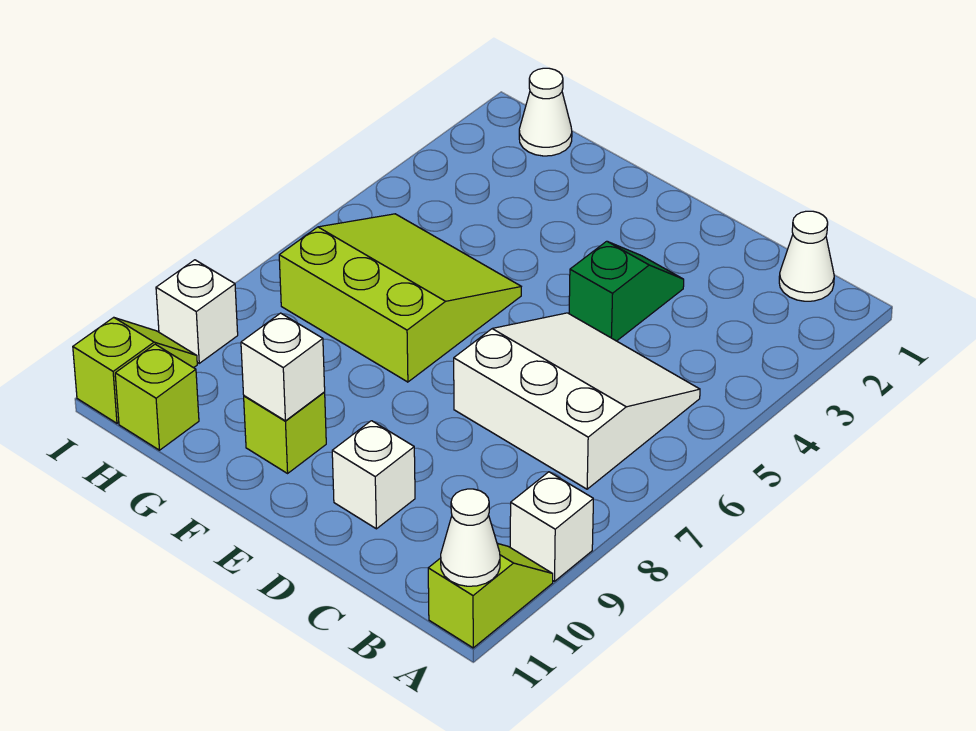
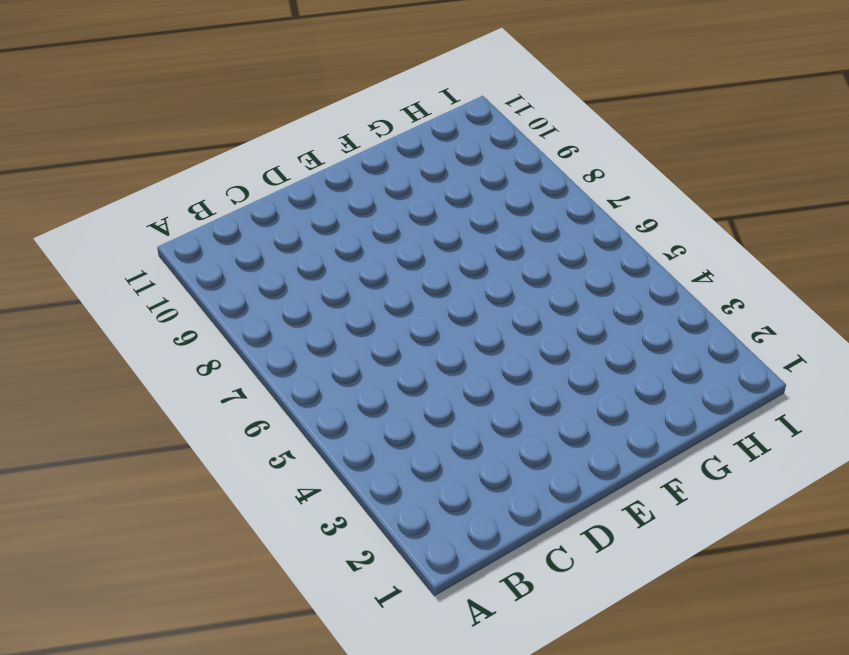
none -> white brick A9 level 1
none -> lime slope A10:A11 level 1 top 11
none -> white cone B1 level 1

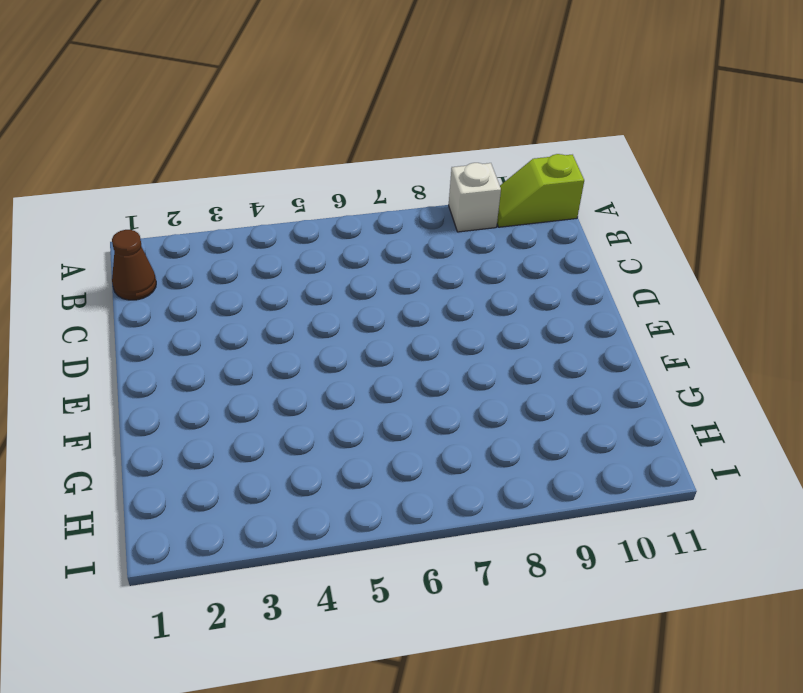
brown cone B1 level 1 -> white cone B1 level 1
none -> white slope B5:D7 level 1 top 7
none -> green slope D3:D4 level 1 top 4
none -> white brick D10 level 1

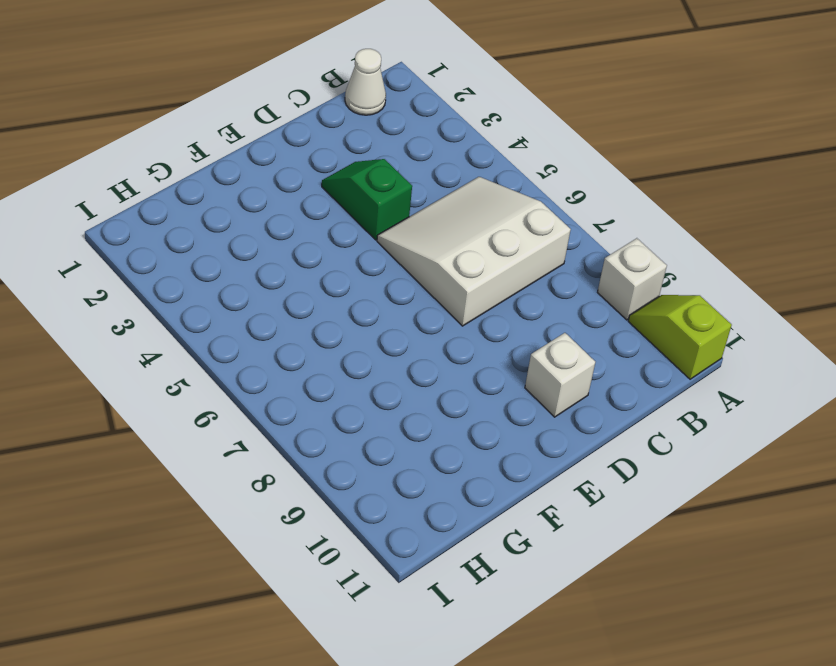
none -> lime slope F5:H7 level 1 top 7
none -> lime brick F10 level 1
none -> white cone H1 level 1

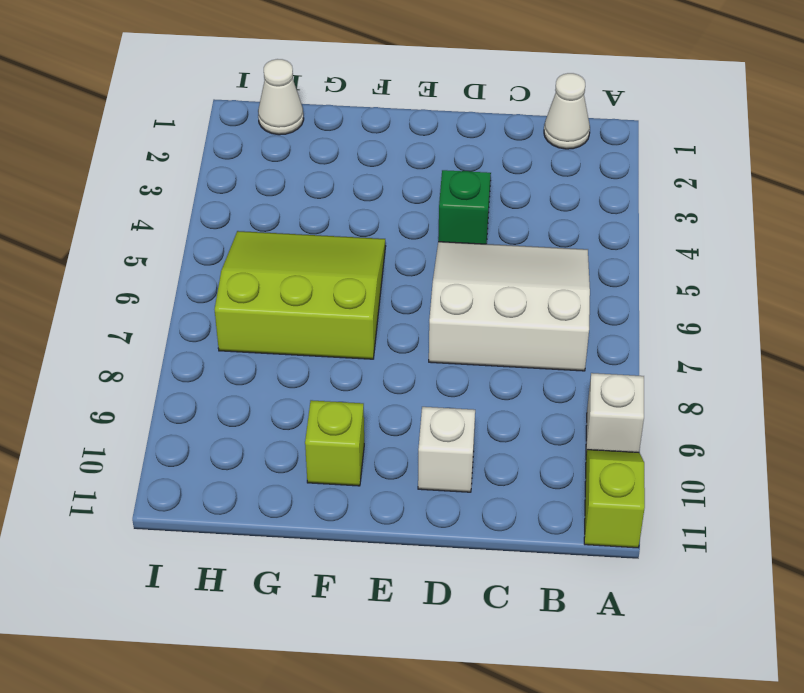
none -> lime brick H11 level 1
none -> white brick I9 level 1
none -> lime slope I10:I11 level 1 top 11

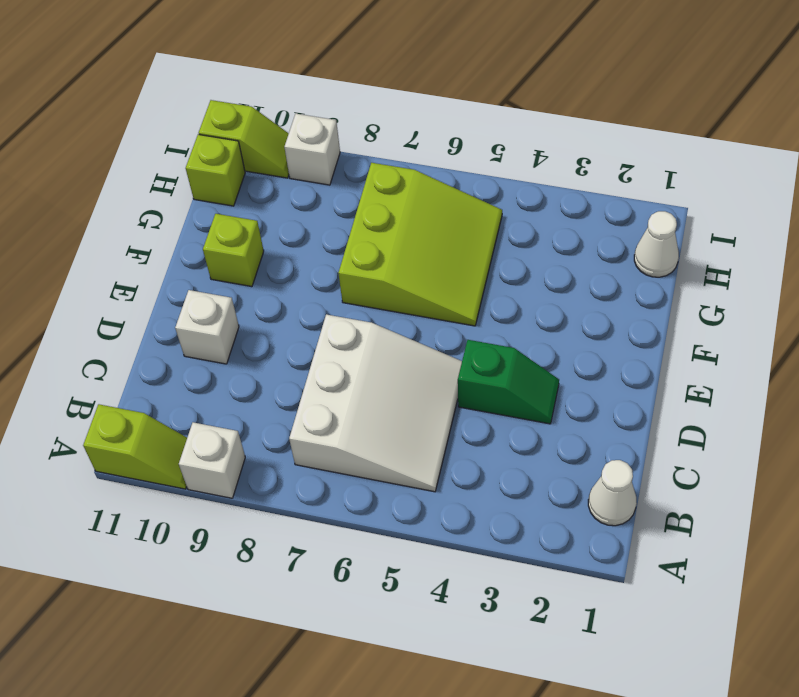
none -> white cone A11 level 2
none -> white brick F10 level 2

